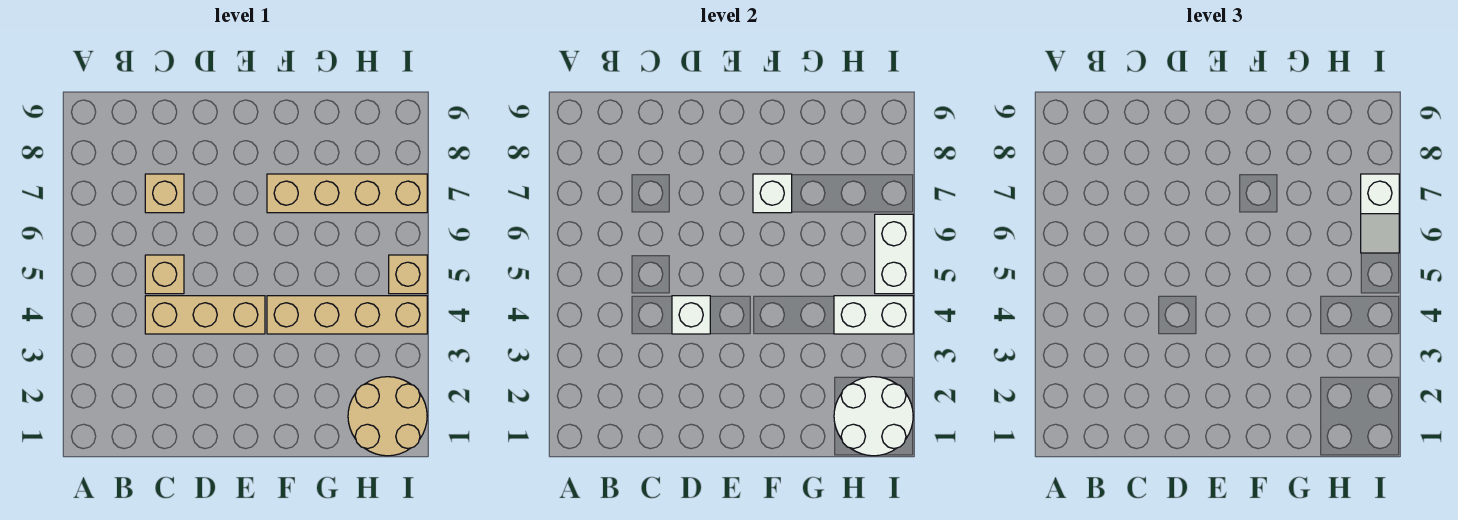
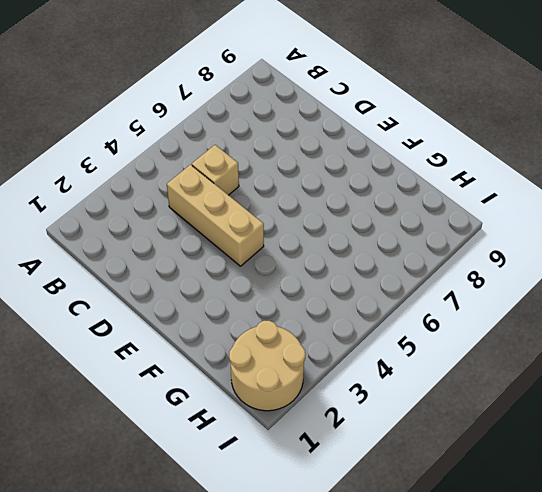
none -> tan brick C7 level 1
none -> tan brick F4:I4 level 1
none -> tan brick F7:I7 level 1

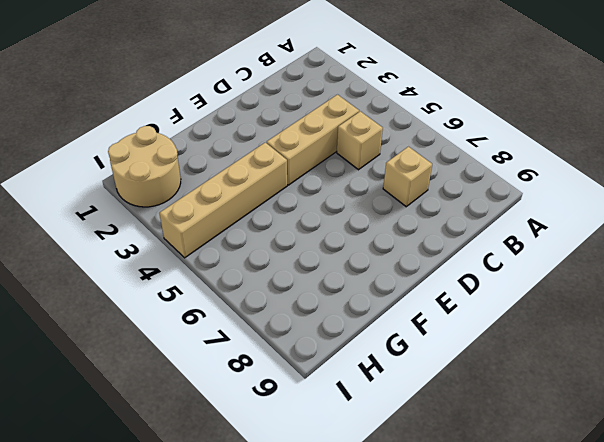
none -> tan brick F7:I7 level 1
none -> tan brick I5 level 1
none -> white brick D4 level 2

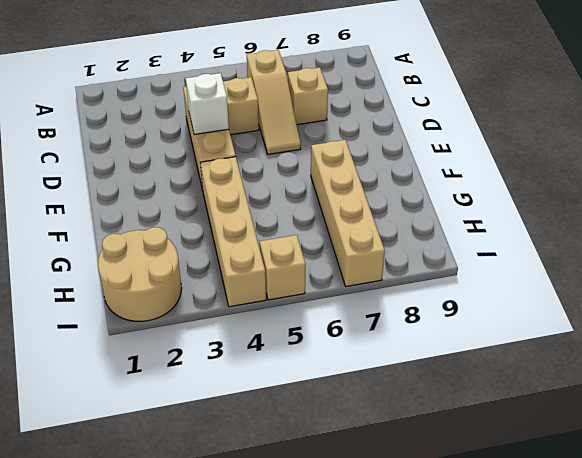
tan slope B6:D6 level 1 top B -> none
none -> white brick F7 level 2
none -> white round brick H1:I2 level 2
none -> white brick H4:I4 level 2

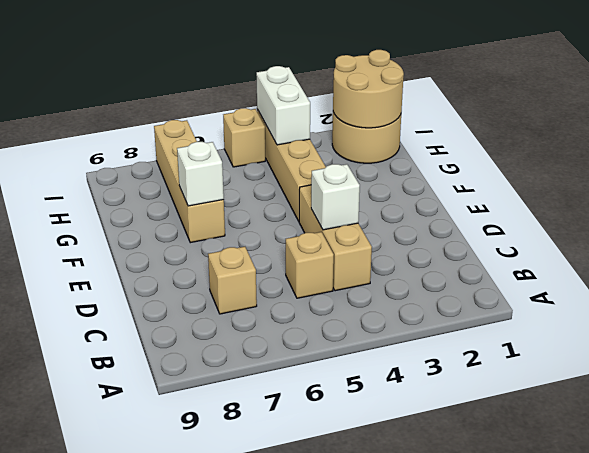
tan round brick H1:I2 level 2 -> white round brick H1:I2 level 2
none -> white brick I5:I6 level 2
none -> white slope I6:I7 level 3 top 7

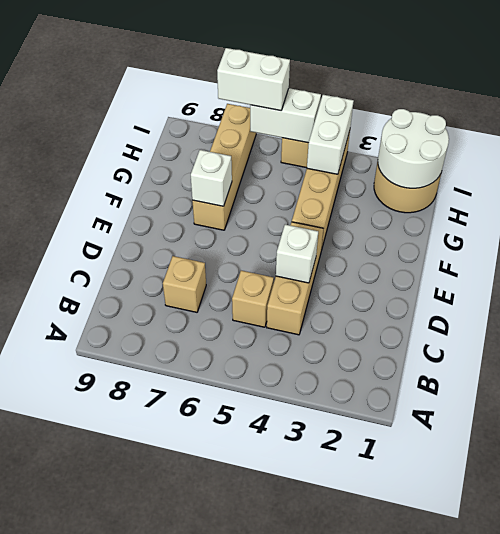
white brick I6:I7 level 3 -> white slope I6:I7 level 3 top 7

